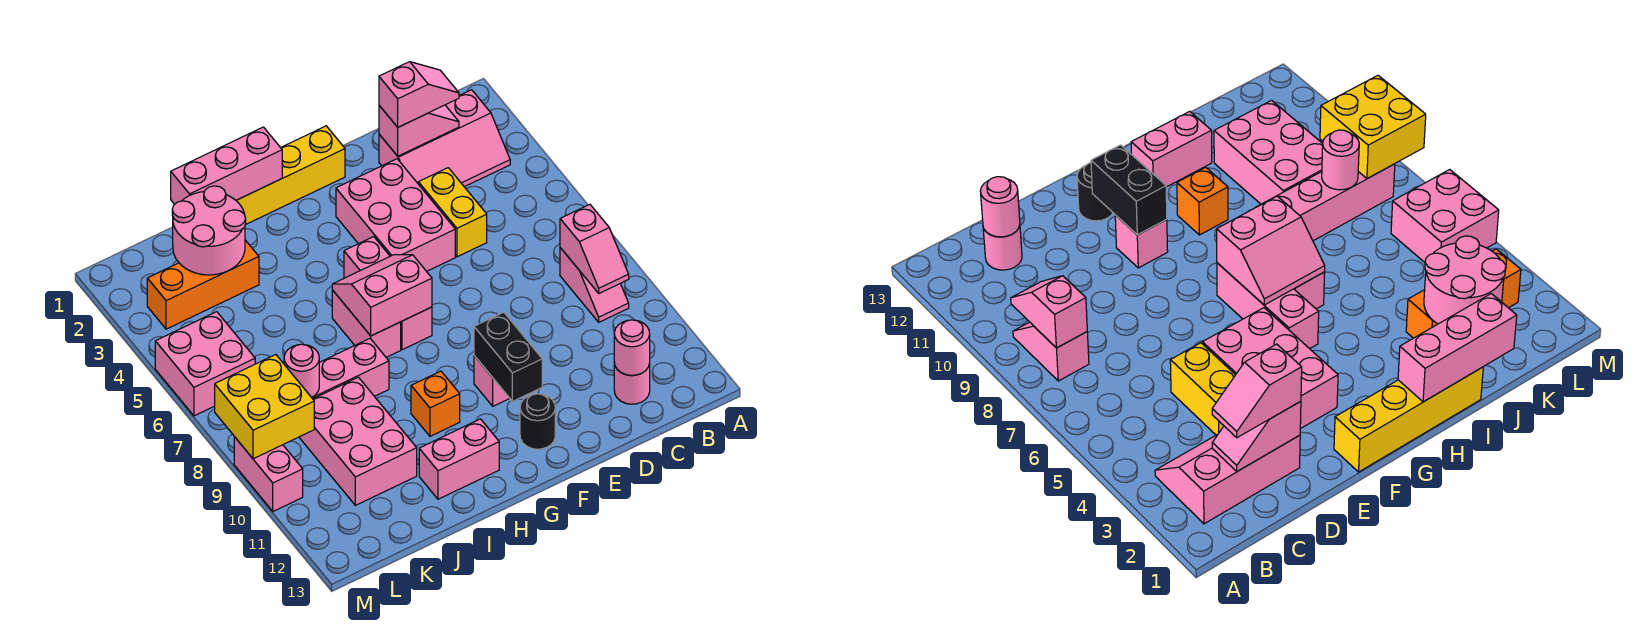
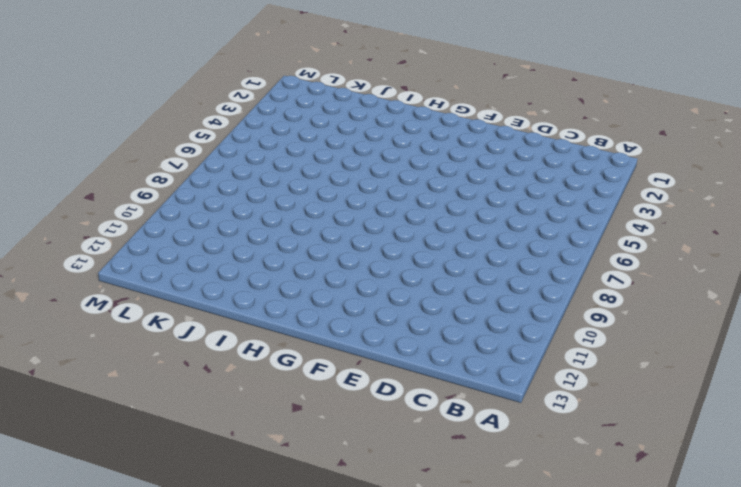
none -> pink slope B2:D3 level 1 top 2
none -> pink slope B8:B9 level 1 top 8
none -> pink round brick C12 level 1

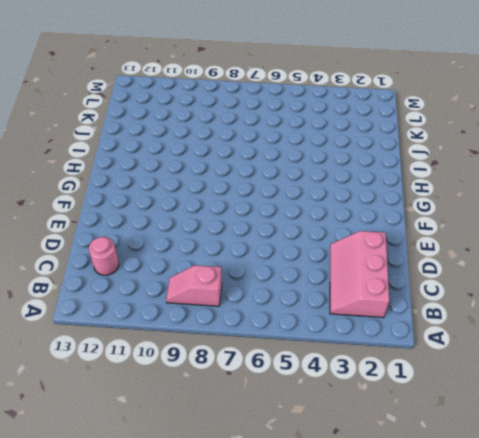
none -> yellow brick D4:D5 level 1
none -> pink brick E3:F5 level 1
none -> yellow brick F1:I1 level 1

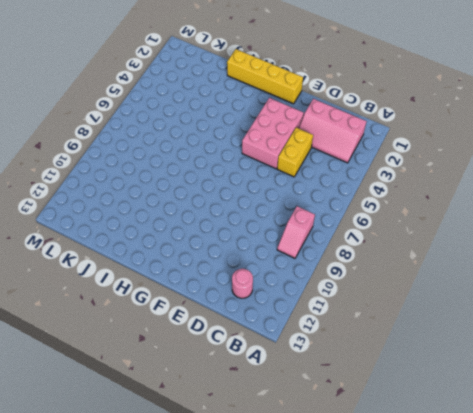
none -> pink brick F10 level 1
none -> black round brick F12 level 1
none -> pink brick G5:G7 level 1

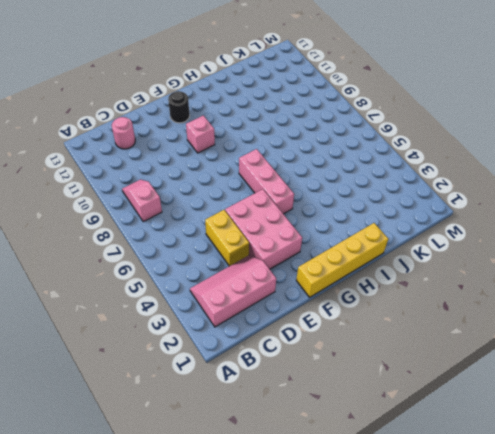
none -> pink brick H6:H7 level 1
none -> orange brick H10 level 1
none -> pink brick H12:I12 level 1

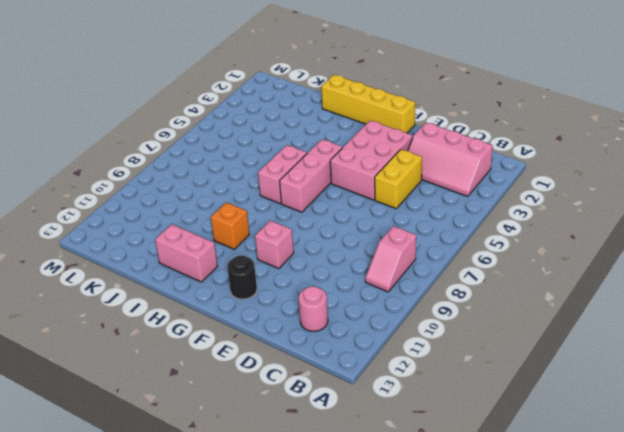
none -> pink brick I8:L8 level 1
none -> orange brick J3:L3 level 1
none -> pink brick J9:K11 level 1

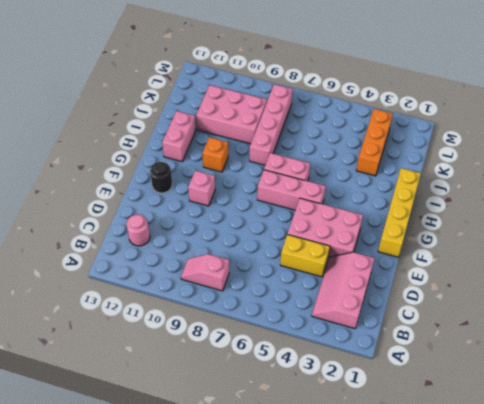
none -> pink brick L5:M6 level 1
none -> pink brick M9:M10 level 1
none -> pink slope B8:B9 level 2 top 8

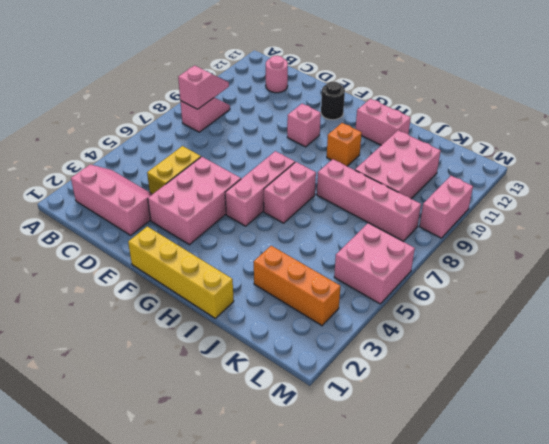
none -> pink slope C2:D2 level 2 top D
none -> pink round brick C12 level 2
none -> black brick F10:F11 level 2

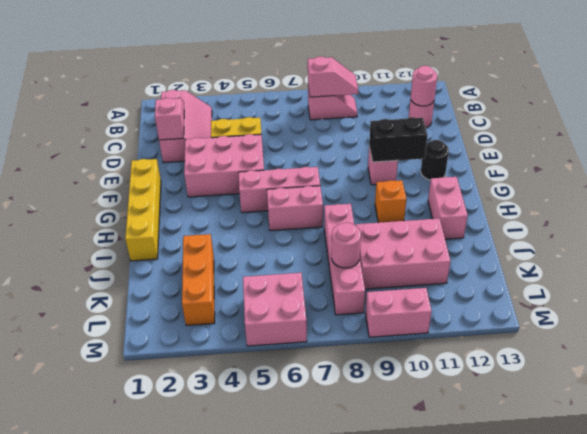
none -> pink slope G6:H7 level 2 top 7
none -> pink brick H1:J1 level 2
none -> pink round brick J2:K3 level 2

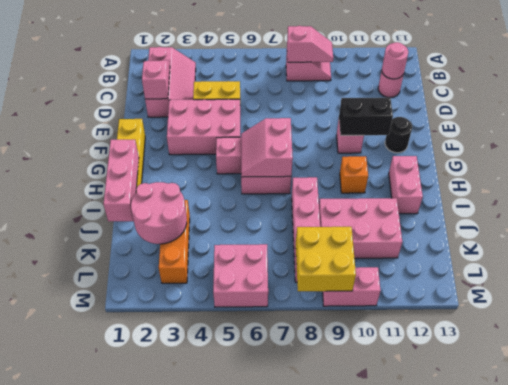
none -> pink round brick K8 level 2
none -> pink slope C2:D2 level 3 top D

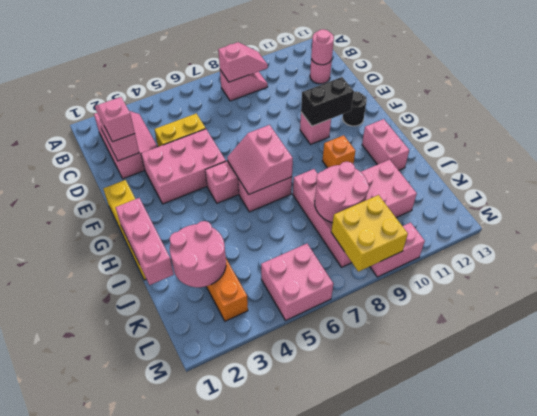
pink round brick J8:K9 level 2 -> pink round brick K8 level 2

